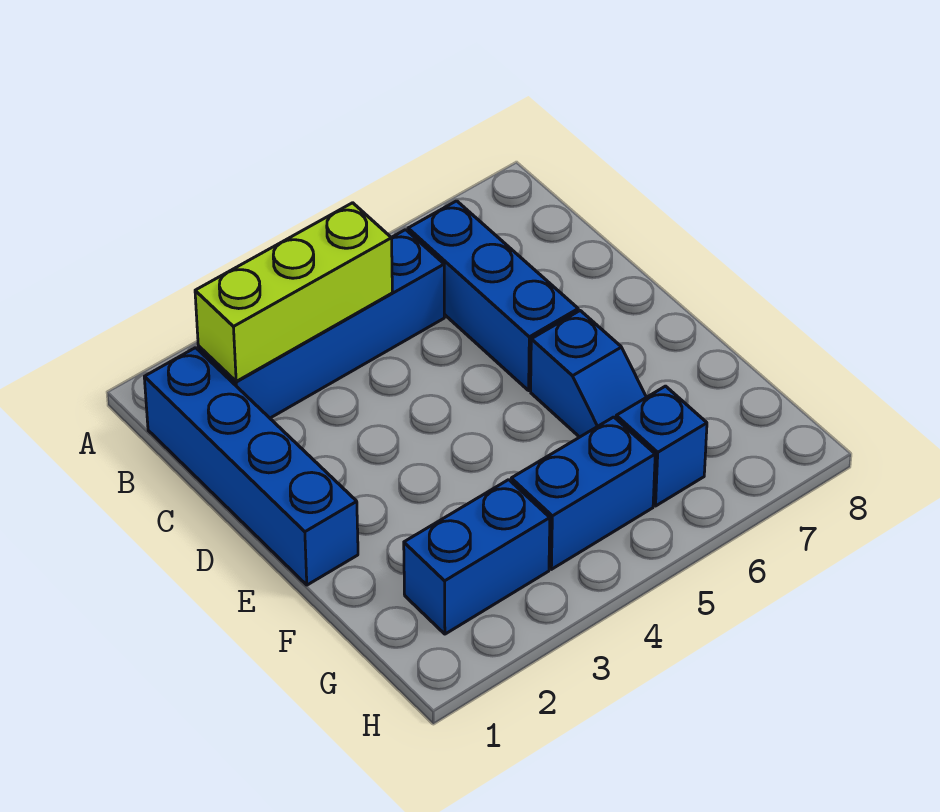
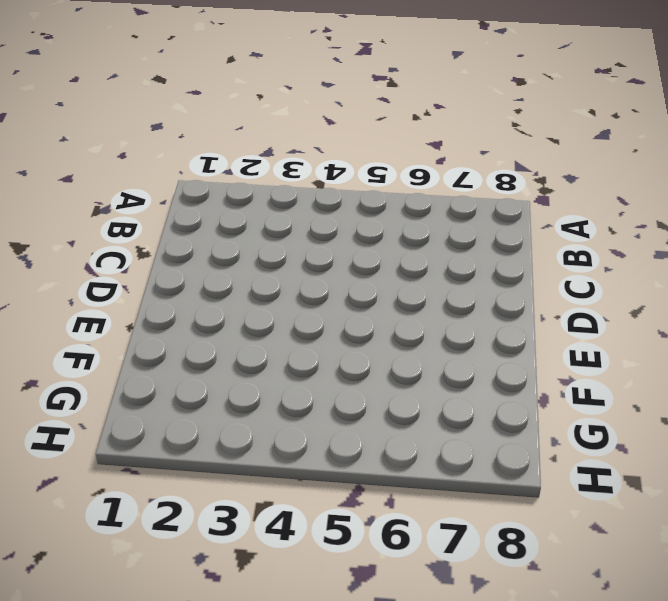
none -> blue brick B1:E1 level 1
none -> blue brick B2:B5 level 1

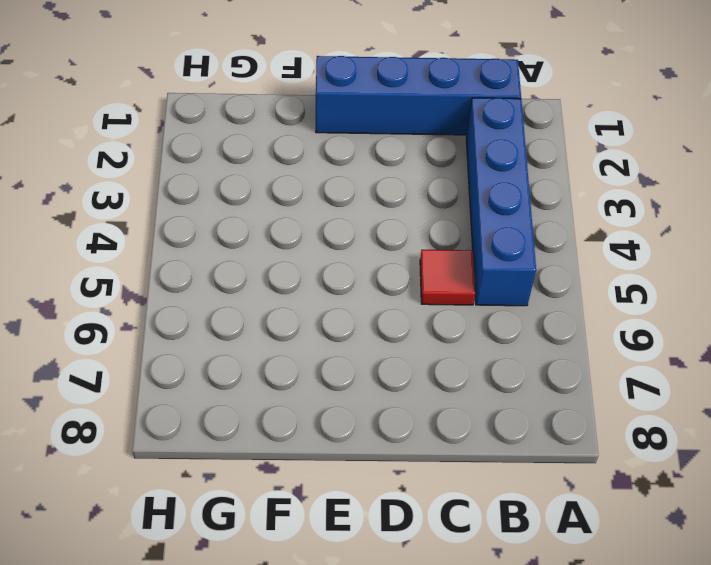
red tile C5 level 1 -> none
none -> blue brick B6:D6 level 1
none -> blue slope E6:F6 level 1 top E

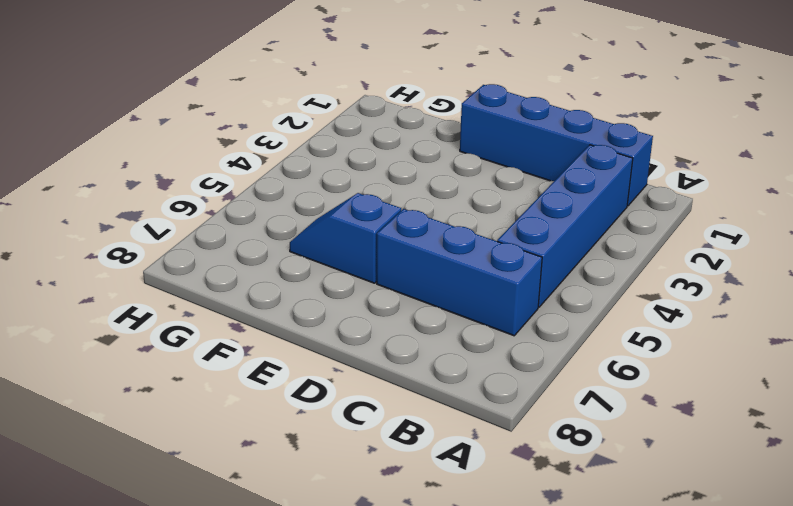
none -> blue brick G2:G3 level 1
none -> blue brick G4:G5 level 1

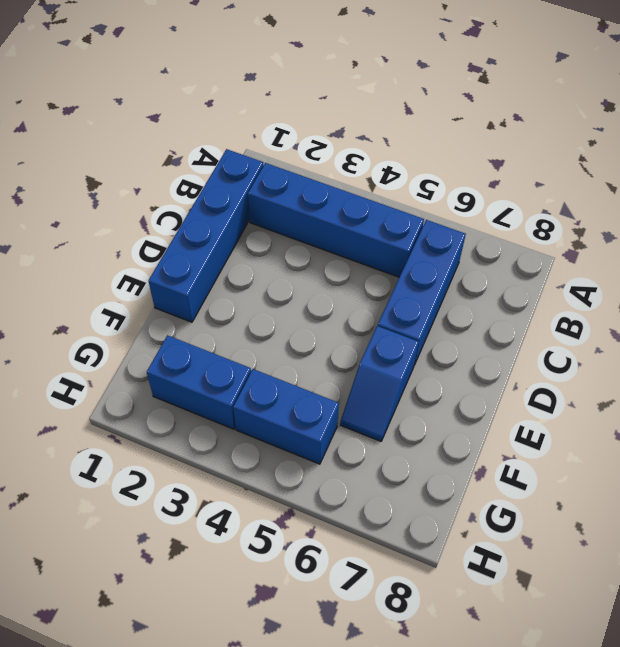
none -> blue brick G6 level 1
none -> lime brick B2:B4 level 2

